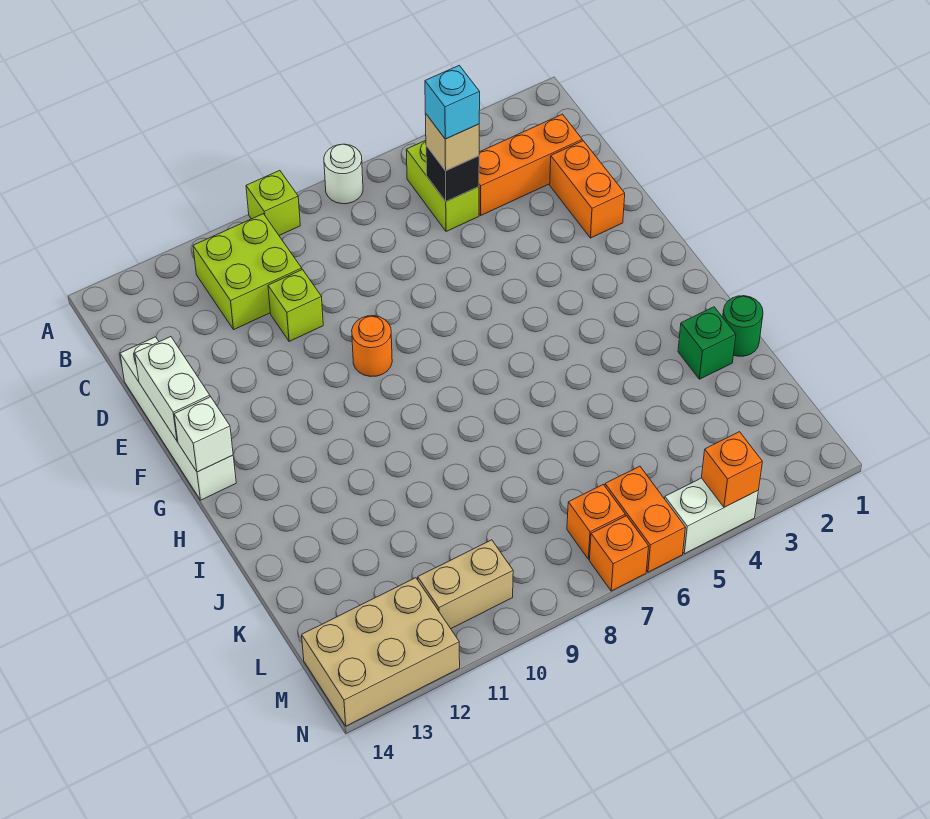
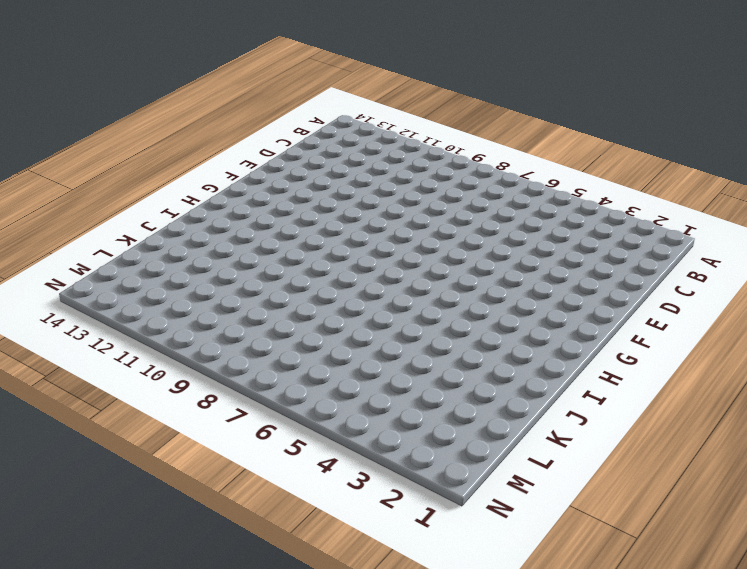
none -> white round brick A7 level 1
none -> lime brick A9 level 1
none -> lime brick B5:C5 level 1

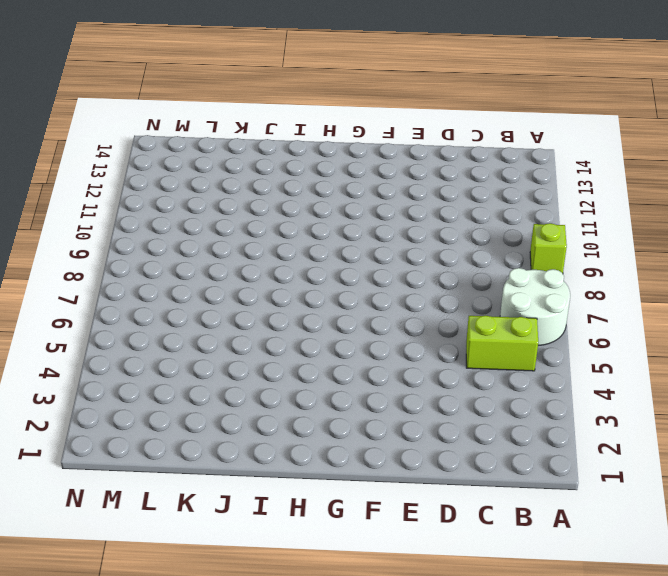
white round brick A6:B7 level 1 -> white round brick A7 level 1
none -> lime brick B10:C11 level 1
none -> orange brick C2:C4 level 1
none -> orange brick D2:E2 level 1

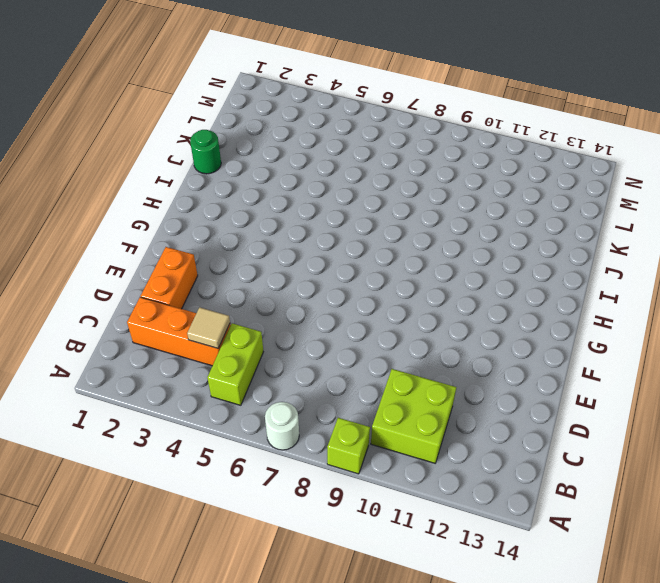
tan tile C4 level 2 -> none
none -> lime brick D10 level 1
none -> white brick D14:G14 level 1
none -> orange round brick F9 level 1

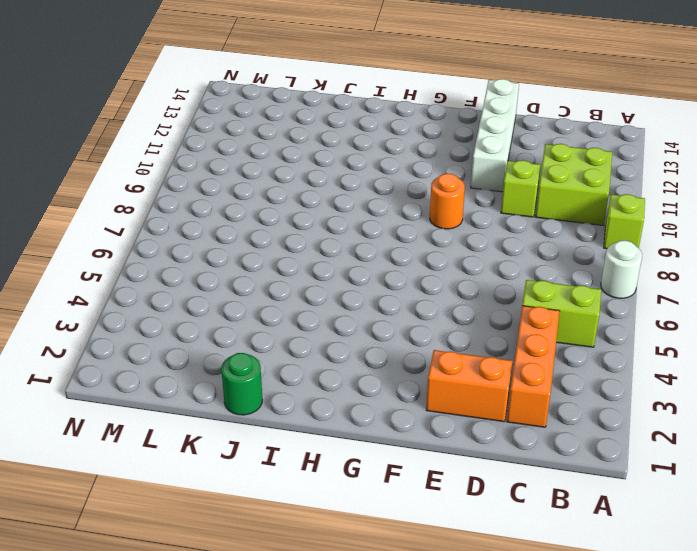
white brick E11:E14 level 1 -> white brick D14:G14 level 1
none -> green brick J2 level 1
none -> orange brick M6:N6 level 1
none -> orange brick M7 level 1

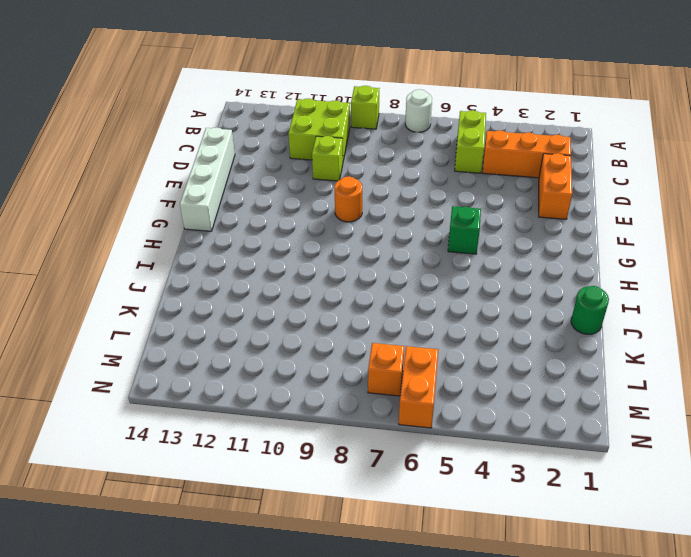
green brick G5 level 1 -> green brick J2 level 1
none -> tan brick M10:M11 level 1
none -> tan brick M12:N14 level 1
none -> white brick N4:N5 level 1

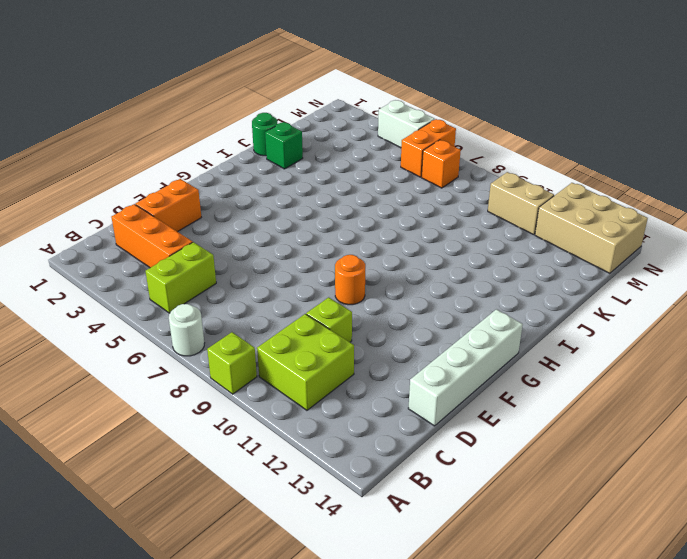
none -> orange brick N7 level 1
none -> black brick C5 level 2
none -> white brick E14:F14 level 2

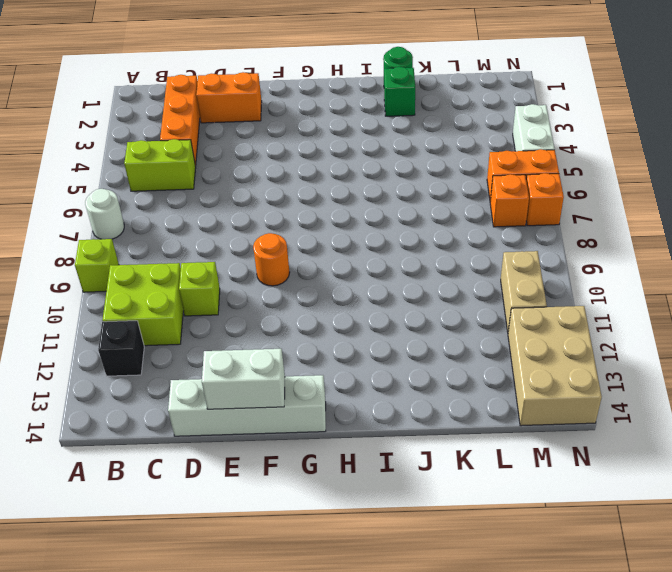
black brick B12 level 1 -> black brick C5 level 2
none -> white brick G14 level 2
none -> orange brick N4 level 2
none -> tan brick C5 level 3

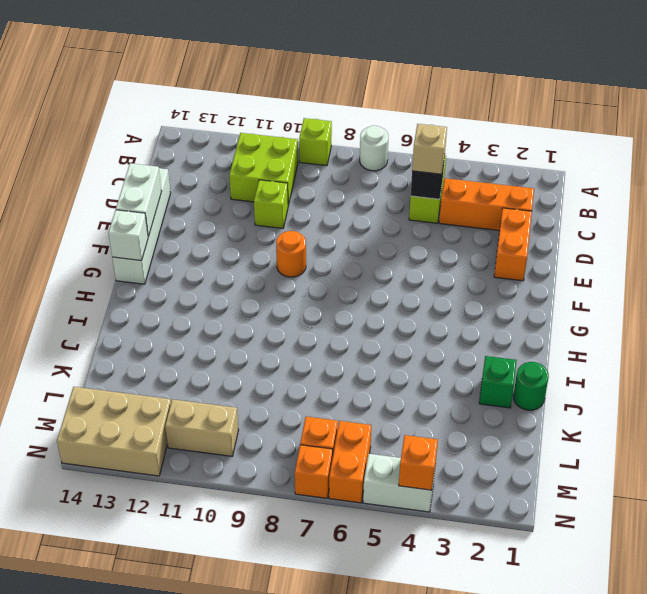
none -> cyan brick C5 level 4

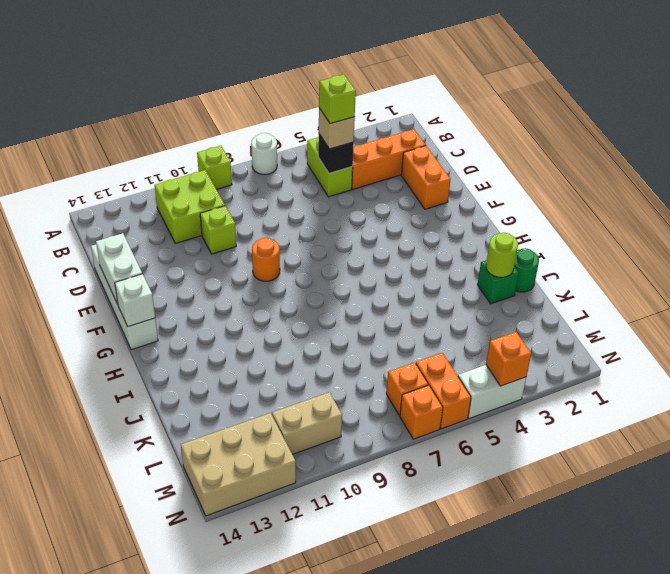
lime brick C5 level 4 -> cyan brick C5 level 4
lime round brick J2 level 2 -> none

